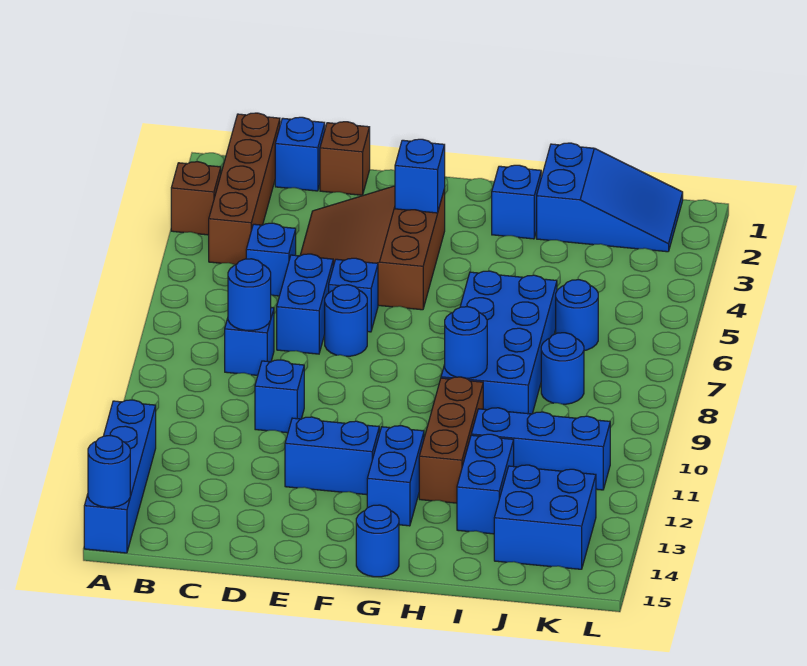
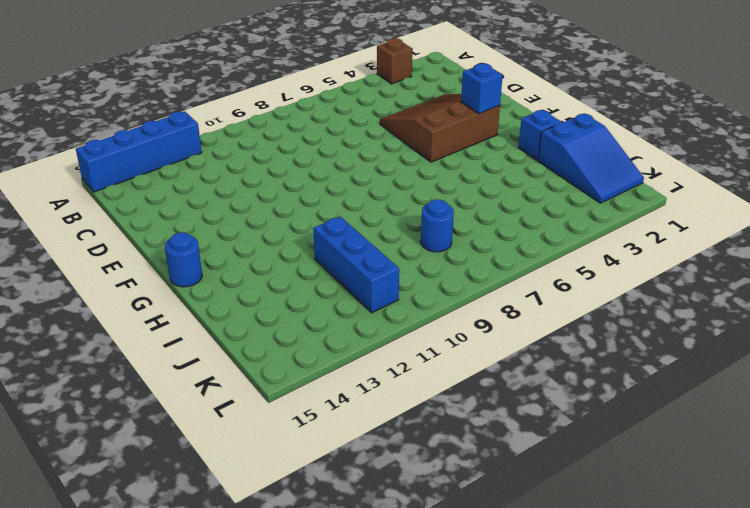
none -> brown brick B1:B4 level 1
none -> blue brick C1 level 1
none -> blue brick C5 level 1

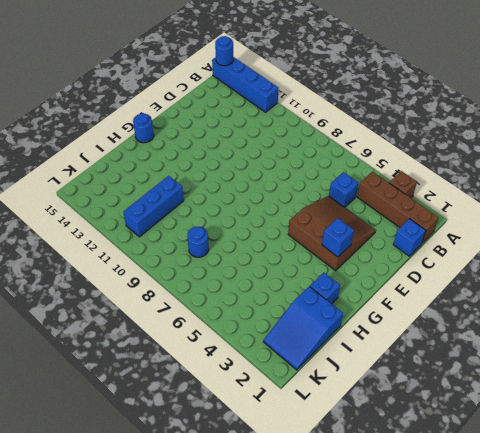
none -> blue brick C8 level 1
none -> brown brick D1 level 1
none -> blue brick D6:D7 level 1

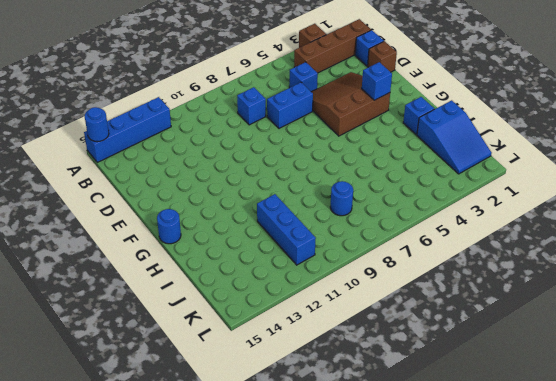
none -> blue brick D10 level 1
none -> blue brick E6 level 1
none -> blue round brick E7 level 1

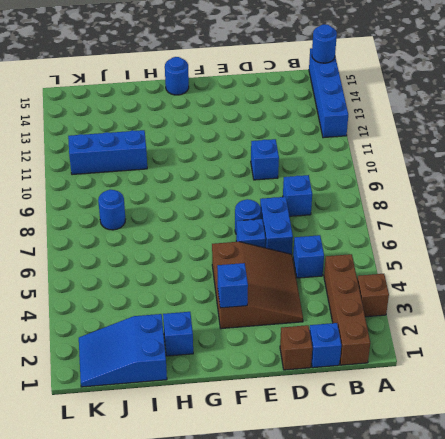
none -> blue brick E12:F12 level 1
none -> blue brick G12:G13 level 1
none -> blue brick H6:I9 level 1

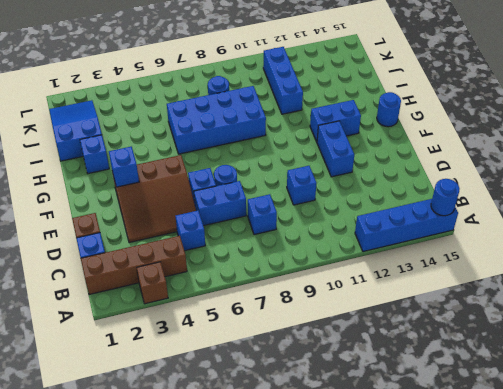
none -> brown brick H10:H12 level 1
none -> blue brick I12:I13 level 1
none -> blue round brick J6 level 1

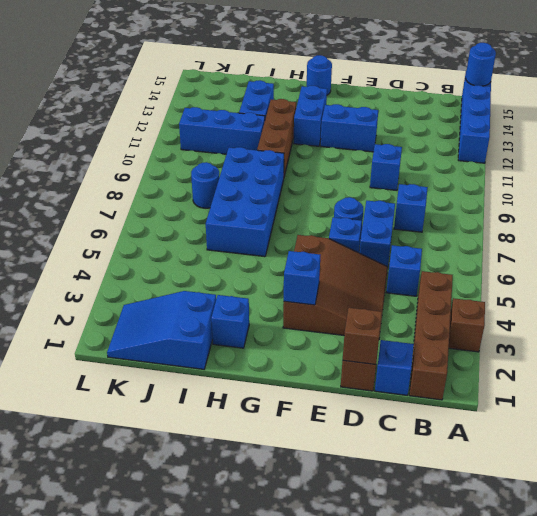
brown brick D1 level 2 -> none
none -> blue round brick J6 level 1
none -> blue brick J13:K14 level 1
none -> blue round brick C8 level 2

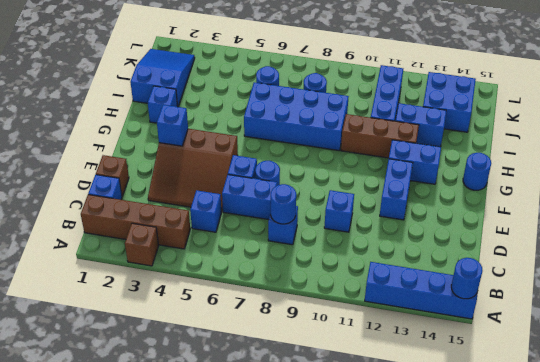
none -> blue round brick H9 level 2

